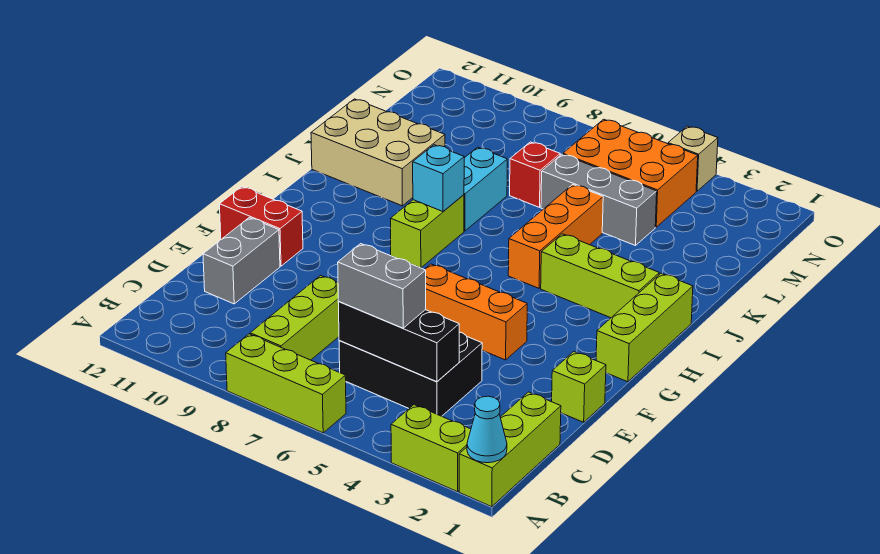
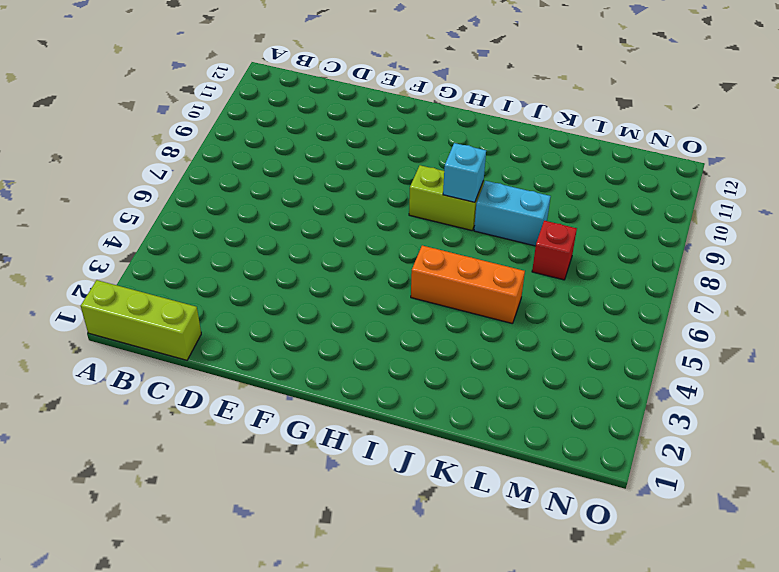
none -> lime brick A2:A3 level 1
none -> lime brick A6:A8 level 1
none -> lime brick B8:D8 level 1

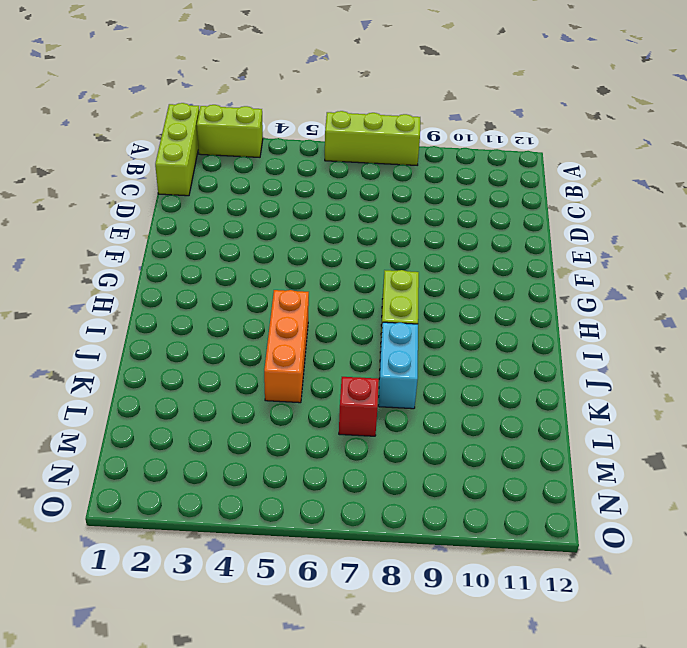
none -> lime brick B8:D8 level 1
none -> black brick C4:D6 level 1
none -> grey brick D11:E11 level 1

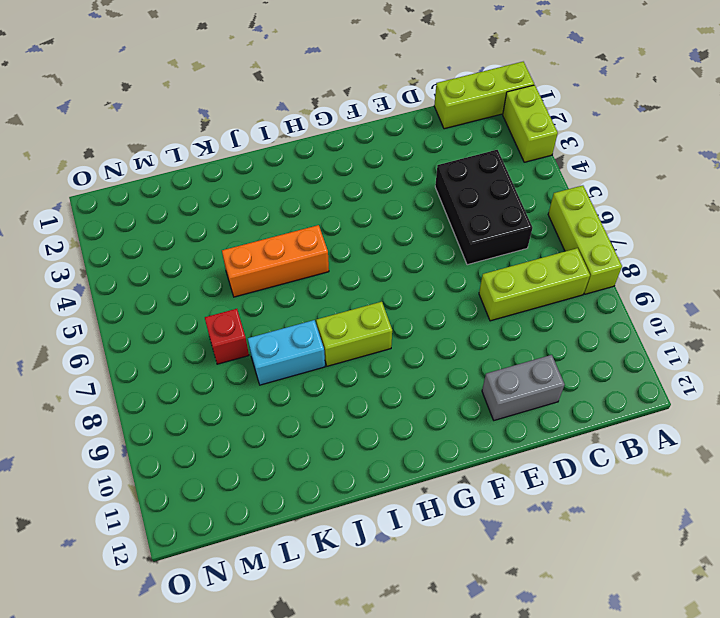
none -> lime brick E1 level 1
none -> orange brick F4:F6 level 1
none -> red brick F11:F12 level 1

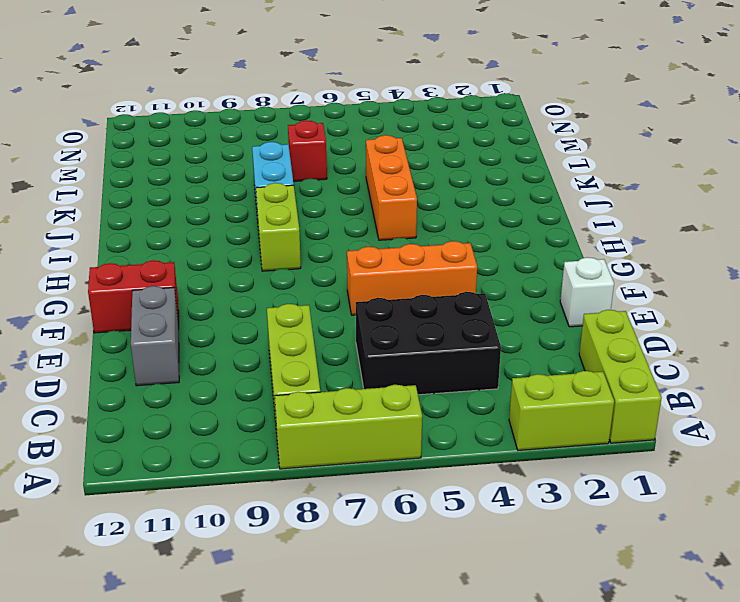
white brick E1 level 1 -> lime brick E1 level 1
none -> lime brick G1:I1 level 1
none -> lime brick I2:I4 level 1
none -> tan brick J10:K12 level 1

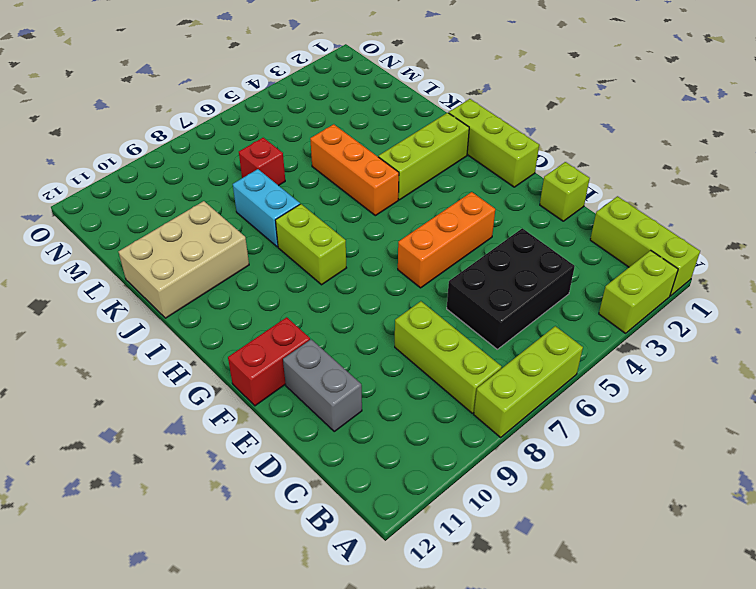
none -> grey brick L4:L6 level 1
none -> orange brick M4:N6 level 1
none -> tan brick O4 level 1

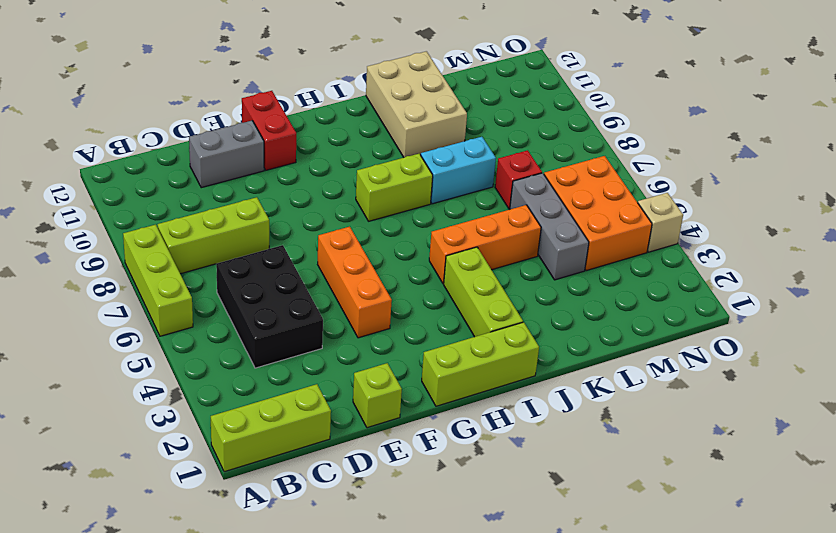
none -> lime brick A2:A3 level 1
none -> cyan cone A1 level 2
none -> black brick C4:C6 level 2

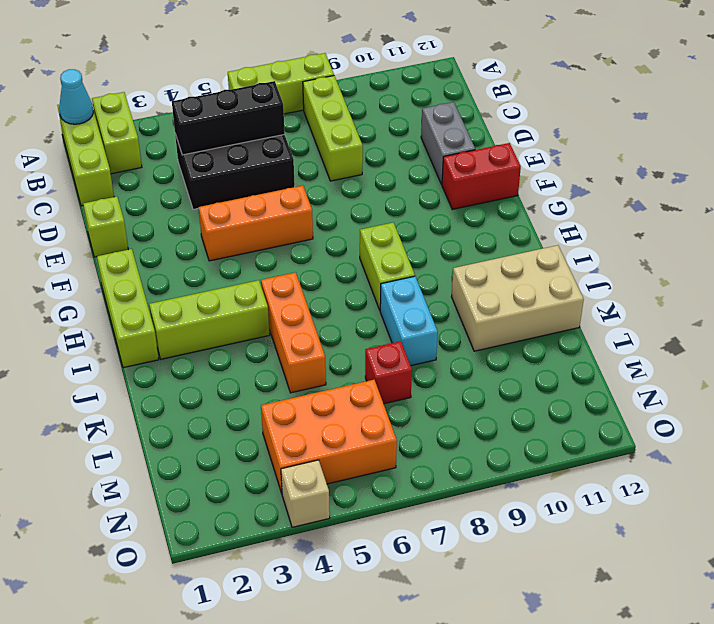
lime brick A2:B2 level 1 -> lime brick A2:A3 level 1
none -> grey brick L4:L6 level 1
none -> cyan brick I8 level 2
none -> grey brick C5:C6 level 3

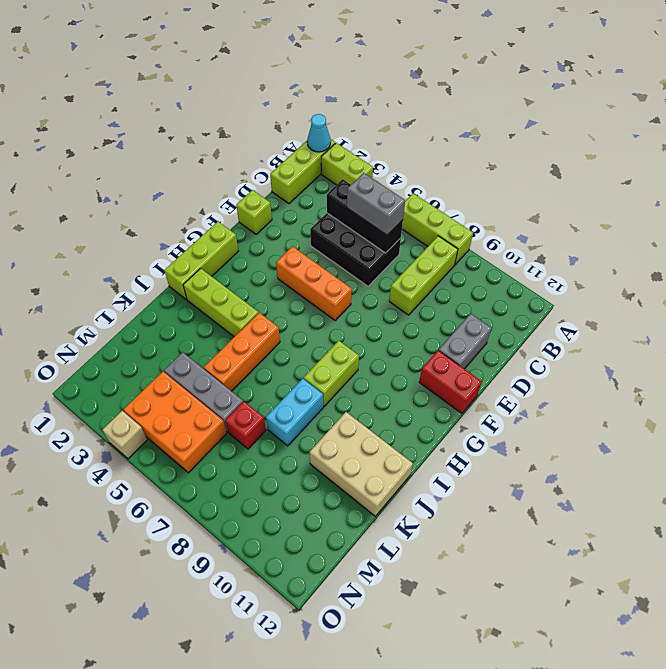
none -> cyan brick I8 level 2

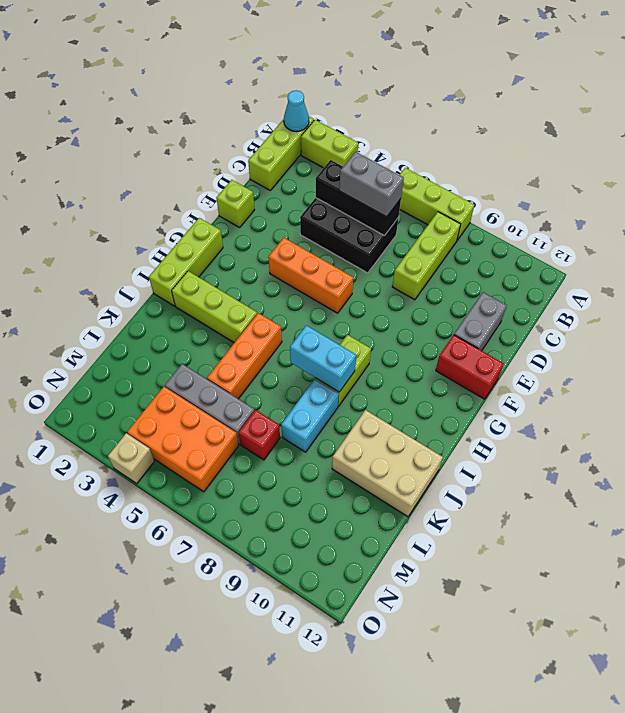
cyan brick I7:I8 level 2 -> cyan brick I8 level 2

